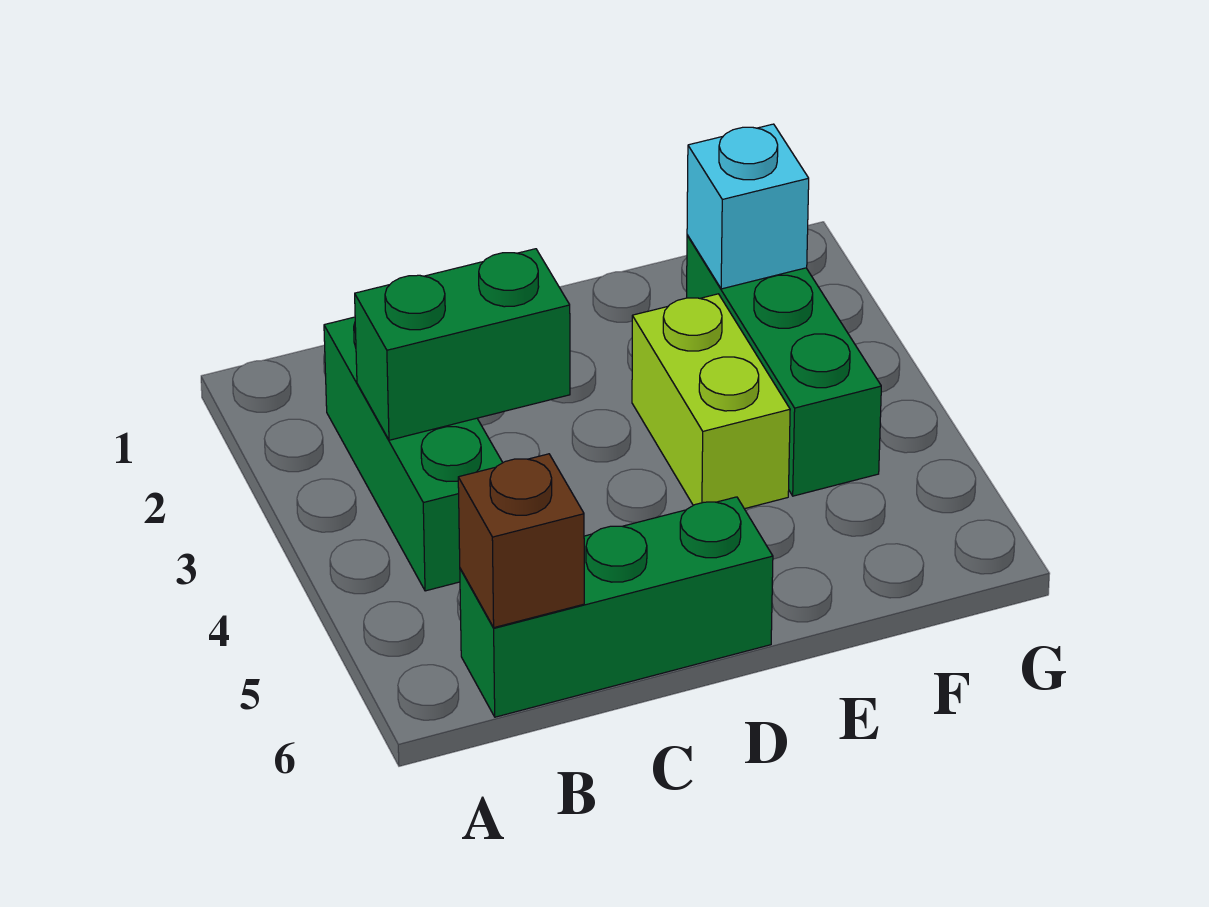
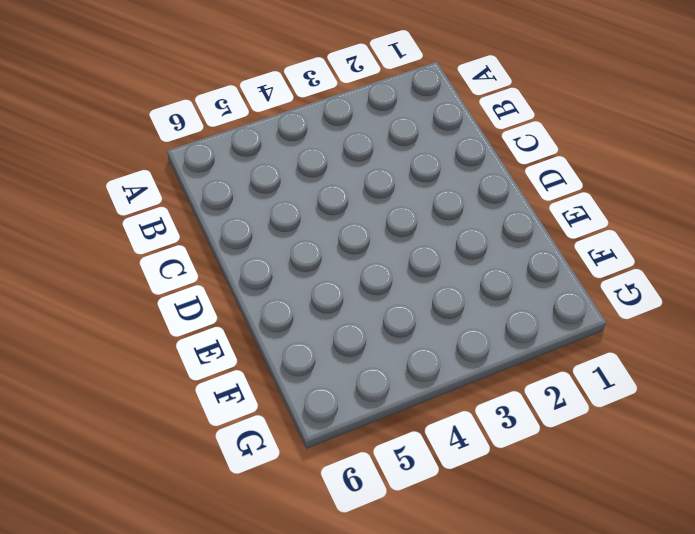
none -> green brick B2:B4 level 1
none -> green brick B6:D6 level 1

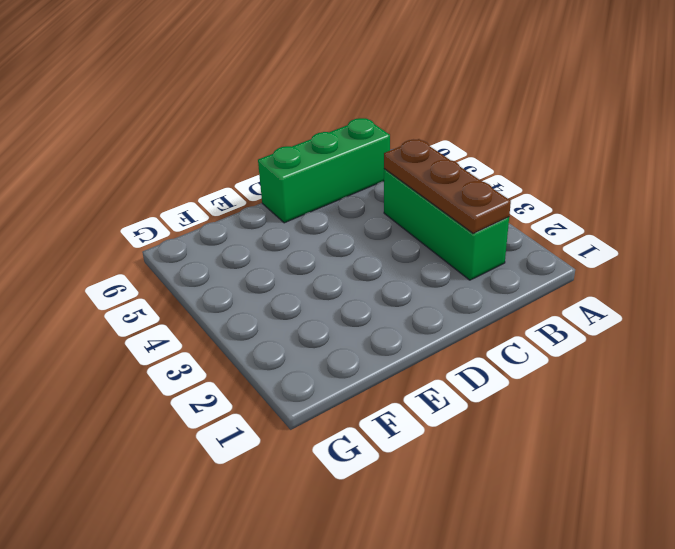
brown plate B2:B4 level 2 -> green brick B3:C3 level 2
none -> lime brick E3:E4 level 1
none -> green brick F2:F4 level 1

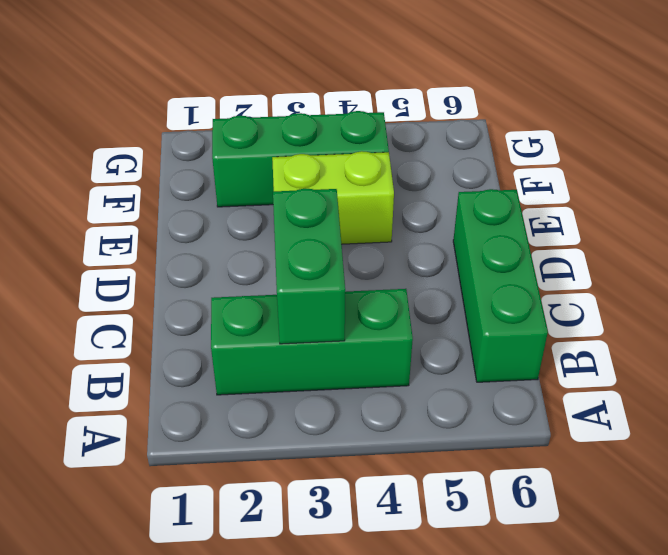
none -> brown brick B6 level 2
none -> cyan brick F2 level 2

